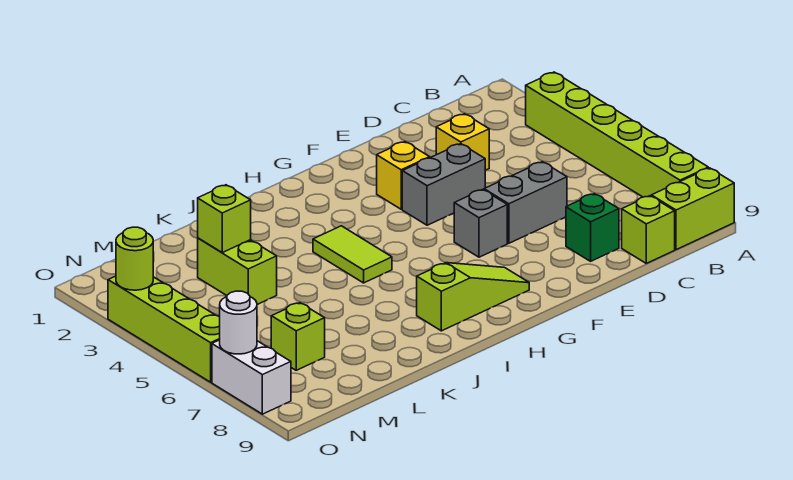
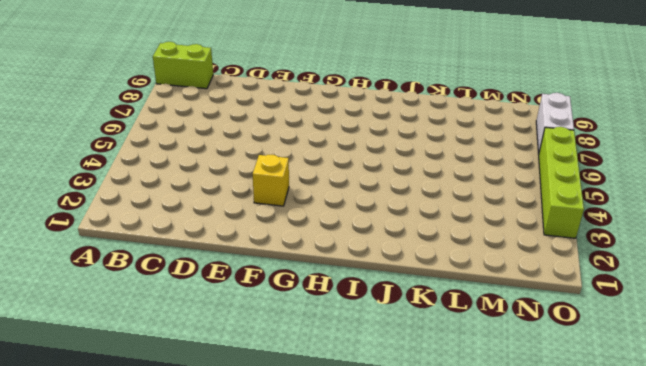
none -> lime brick A3:A8 level 1
none -> lime brick C9 level 1
none -> yellow brick D3 level 1

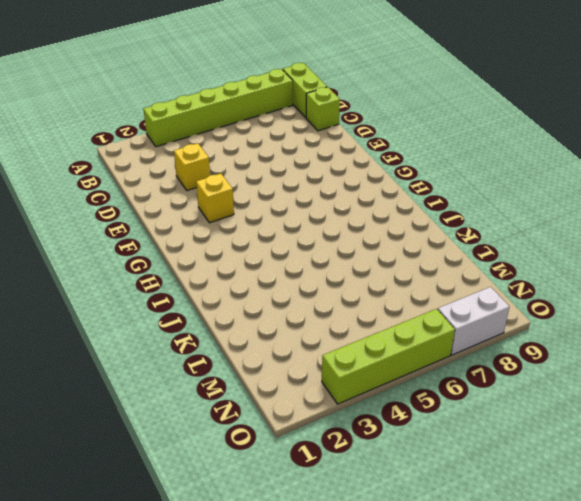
none -> grey brick D6:E6 level 1
none -> green brick D8 level 1
none -> grey brick E4:F4 level 1

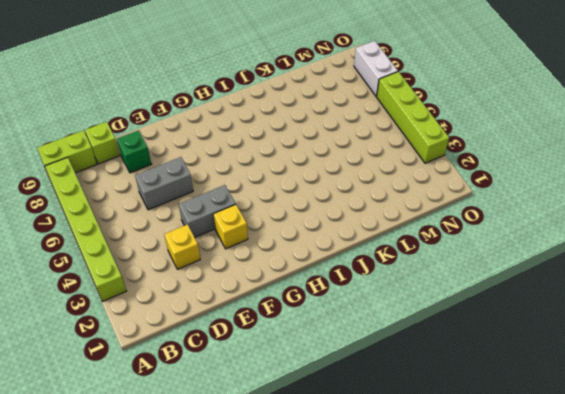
none -> grey brick F6 level 1
none -> lime slope G8:I8 level 1 top I
none -> lime tile I4:I5 level 1

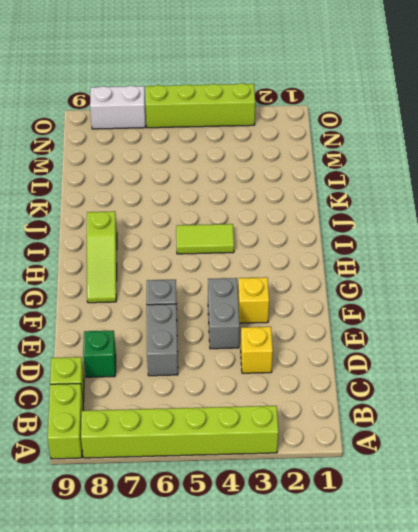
none -> lime brick L3:L4 level 1
none -> lime brick M7 level 1
none -> lime brick L3 level 2

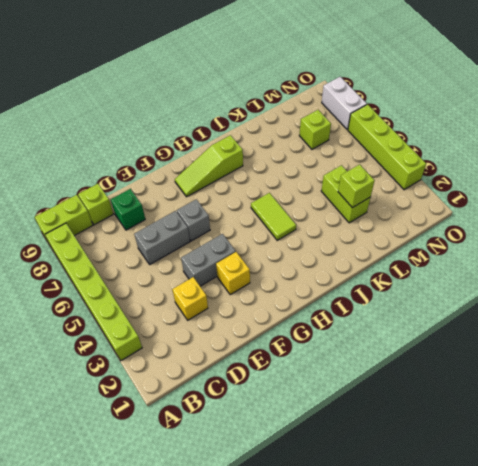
none -> lime round brick O3 level 2
none -> white round brick O7 level 2

